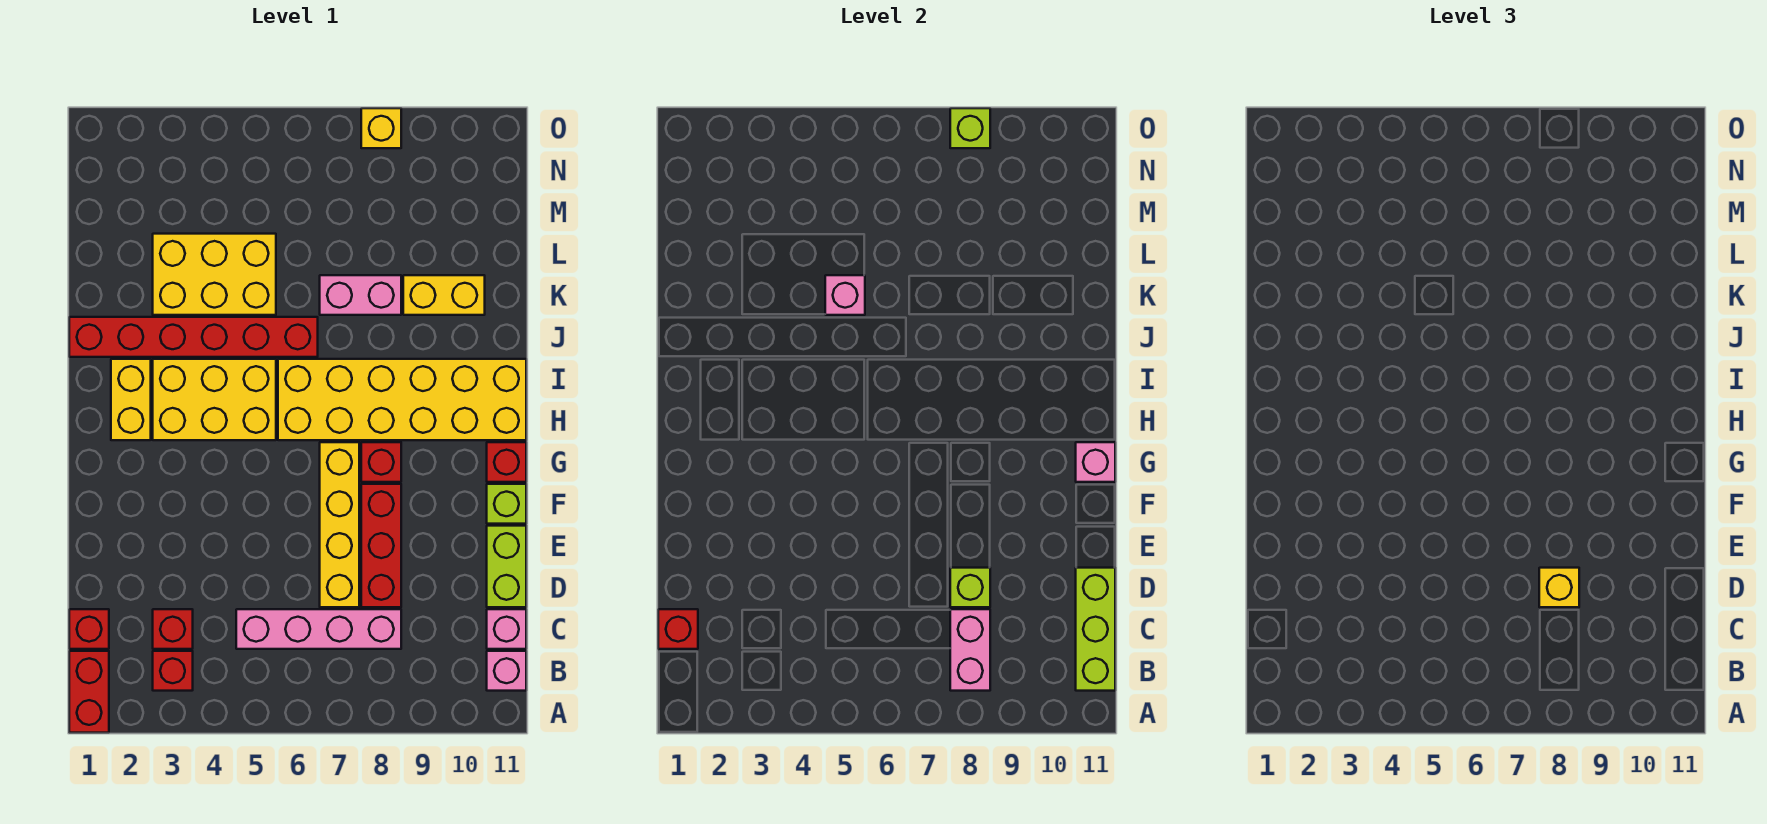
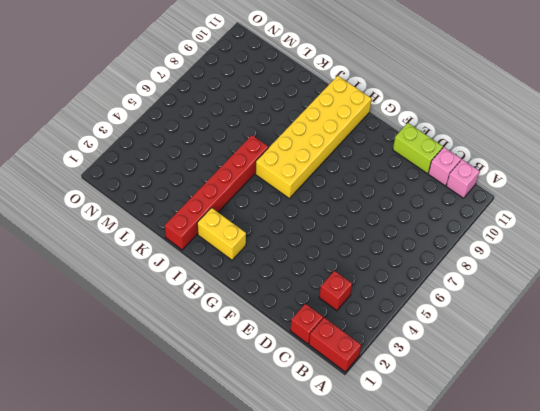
none -> red brick B3 level 1
none -> pink brick C5:C8 level 1
none -> yellow brick D7:G7 level 1

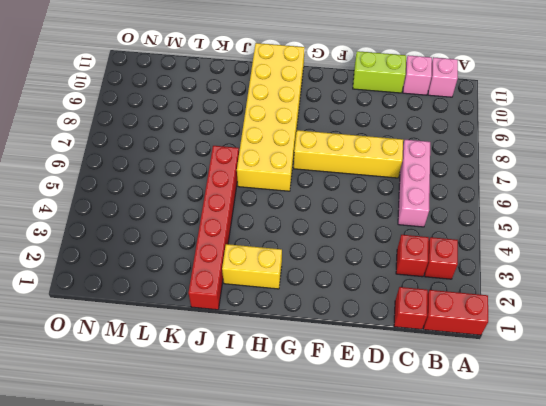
pink brick C5:C7 level 1 -> pink brick C5:C8 level 1
none -> red brick D8:F8 level 1
none -> lime brick F11 level 1
none -> red brick G8 level 1

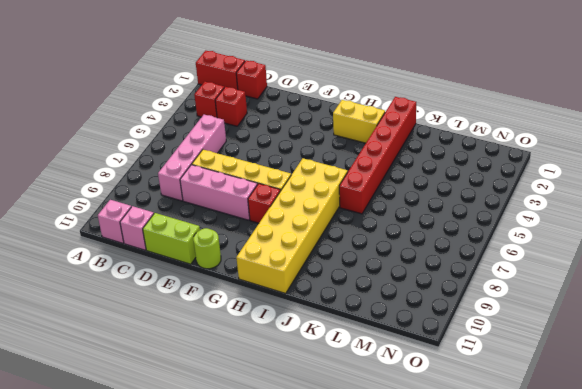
pink brick D8:F8 level 1 -> red brick D8:F8 level 1
lime round brick F11 level 1 -> lime brick F11 level 1
none -> red brick G11 level 1
none -> yellow brick H3:I5 level 1
none -> yellow brick K3:L5 level 1

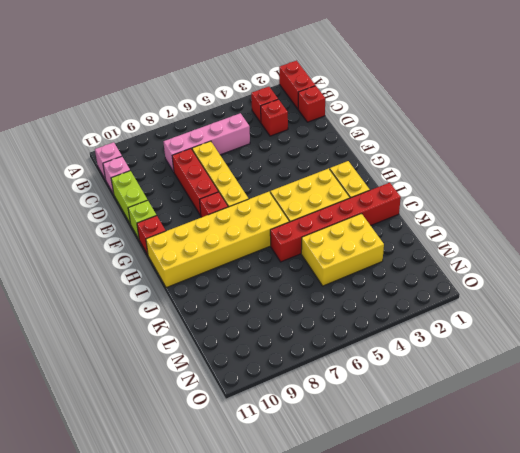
none -> pink brick K7:K8 level 1
none -> yellow brick K9:K10 level 1
none -> yellow brick O8 level 1

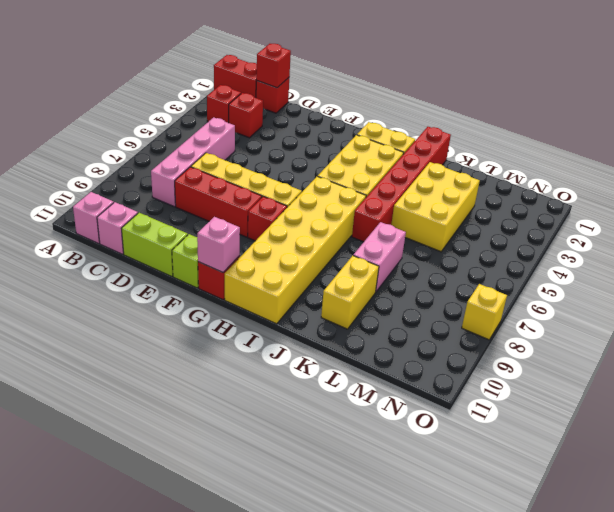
none -> pink brick B8:C8 level 2
none -> lime brick B11:D11 level 2
none -> lime brick D8 level 2

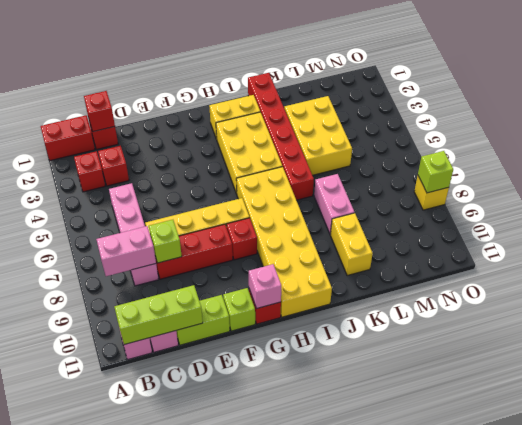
none -> pink brick K5 level 2
none -> yellow brick D8 level 3

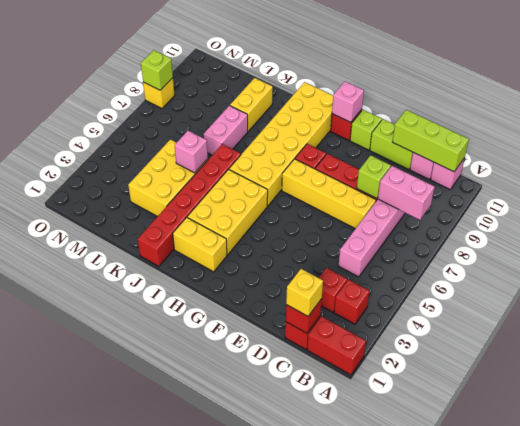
yellow brick C1 level 3 -> yellow brick D8 level 3

